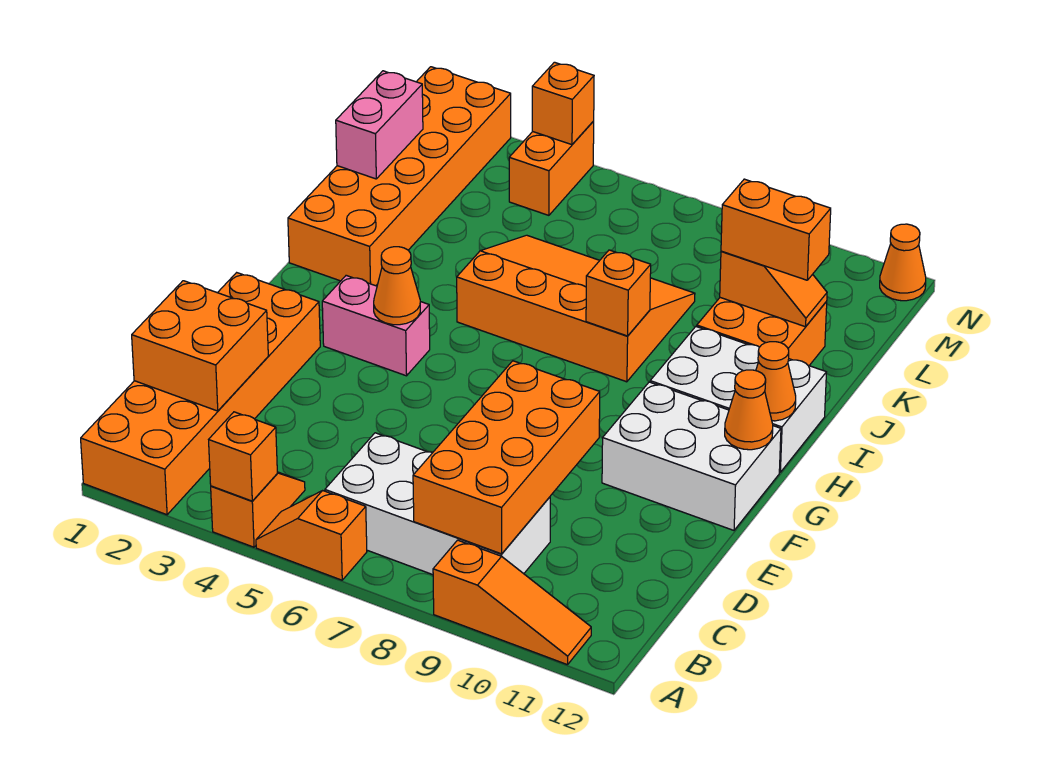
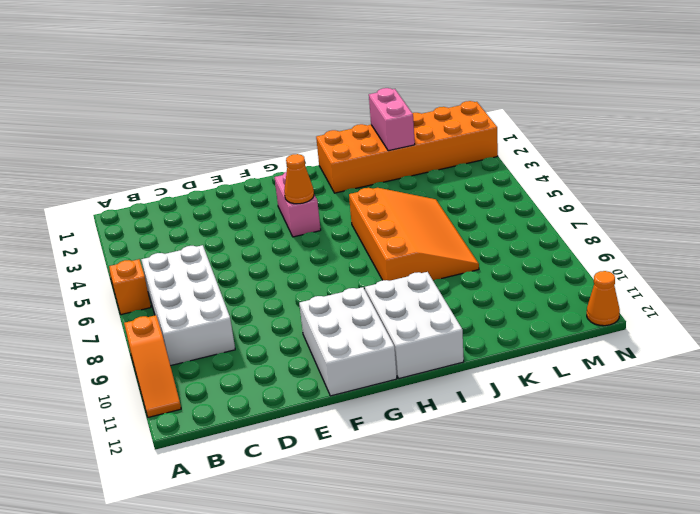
pink brick K1:K2 level 2 -> pink brick K1:L1 level 2
none -> orange brick A1:F2 level 1
none -> orange slope A4:B4 level 1 top A
none -> orange brick J10:K11 level 1

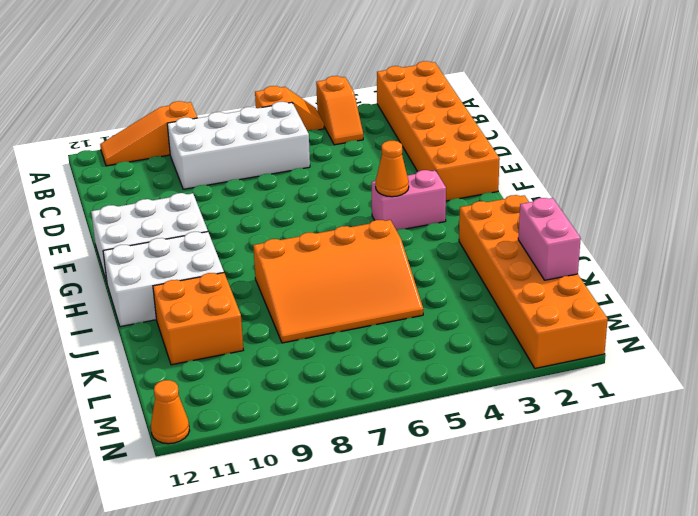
none -> orange brick M4:N4 level 1
none -> orange brick A4 level 2
none -> orange brick B8:E9 level 2

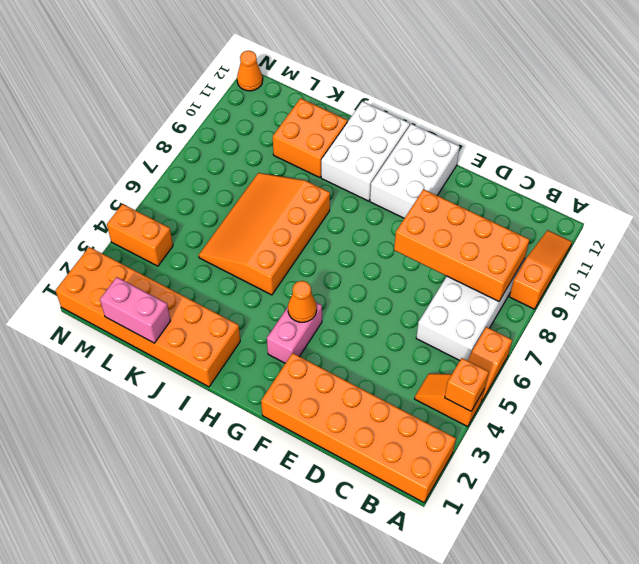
none -> orange brick C1:D2 level 2
none -> orange cone G12 level 2
none -> orange cone H12 level 2

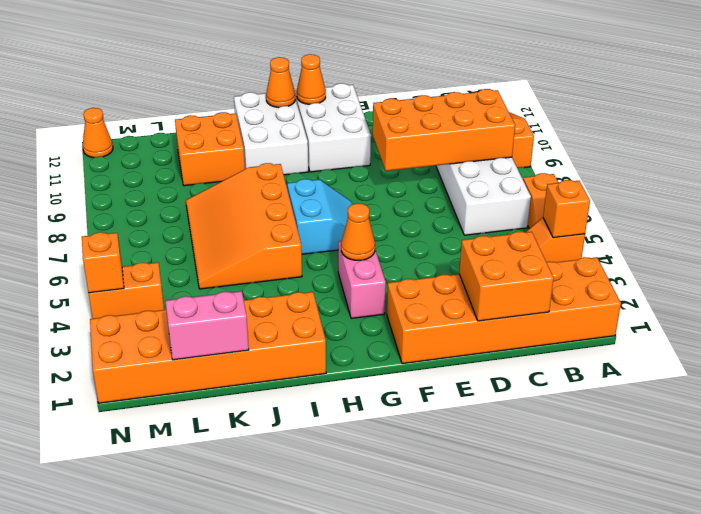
cyan slope G6:H7 level 1 top H -> none
none -> orange brick I8 level 2
none -> orange slope K10:K11 level 2 top 10
none -> orange brick K10:K11 level 3

